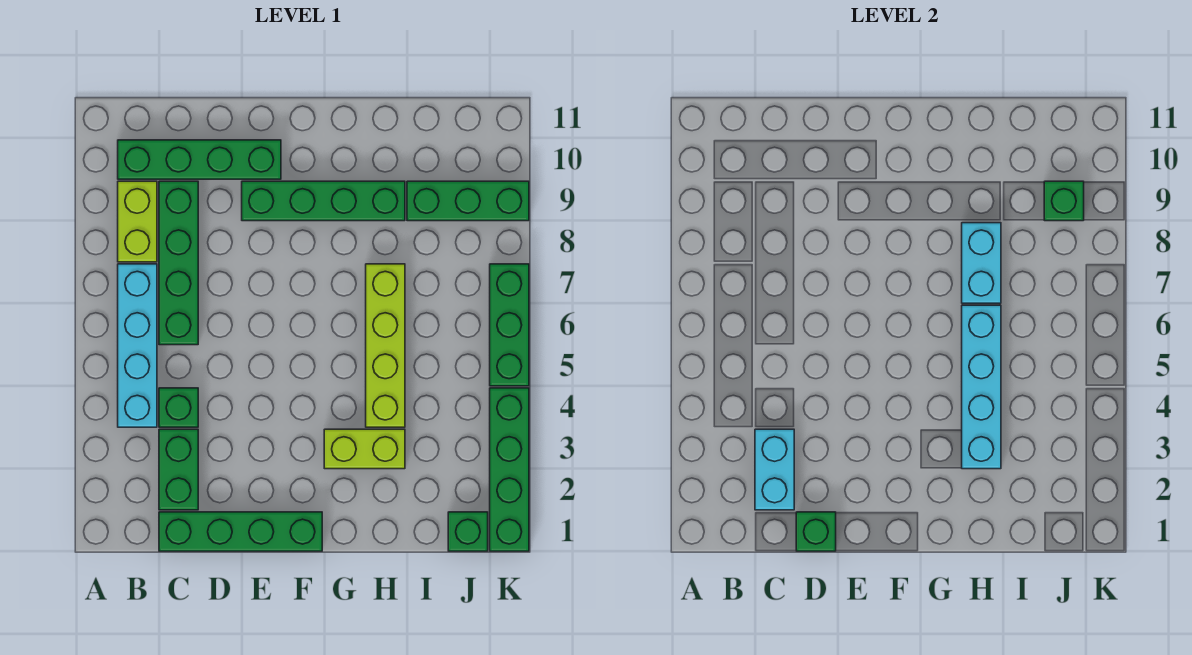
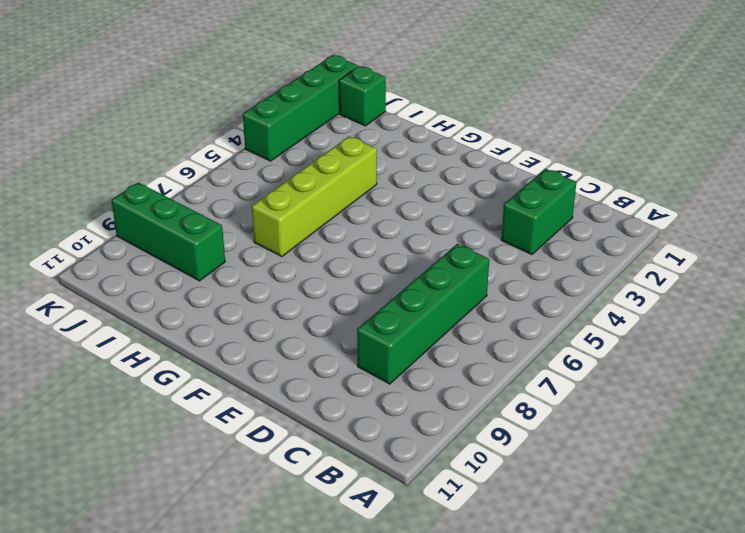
none -> cyan brick B4:B7 level 1
none -> lime brick B8:B9 level 1
none -> green brick B10:E10 level 1

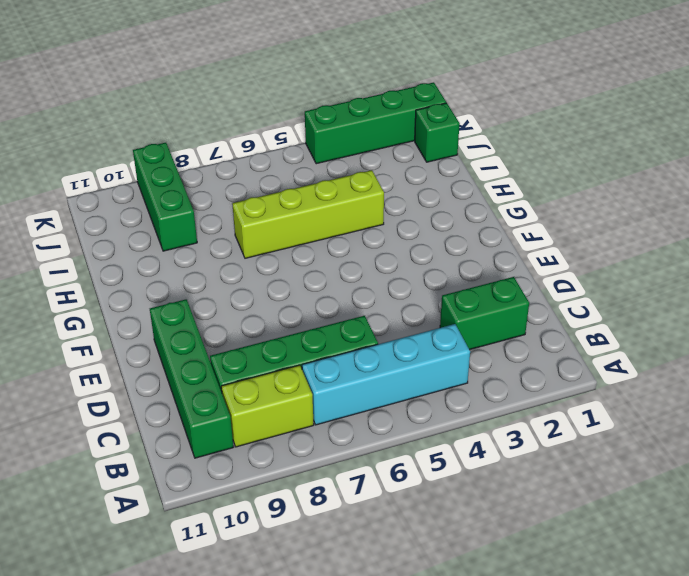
none -> green brick C1:F1 level 1
none -> green brick C4 level 1
none -> green brick E9:H9 level 1

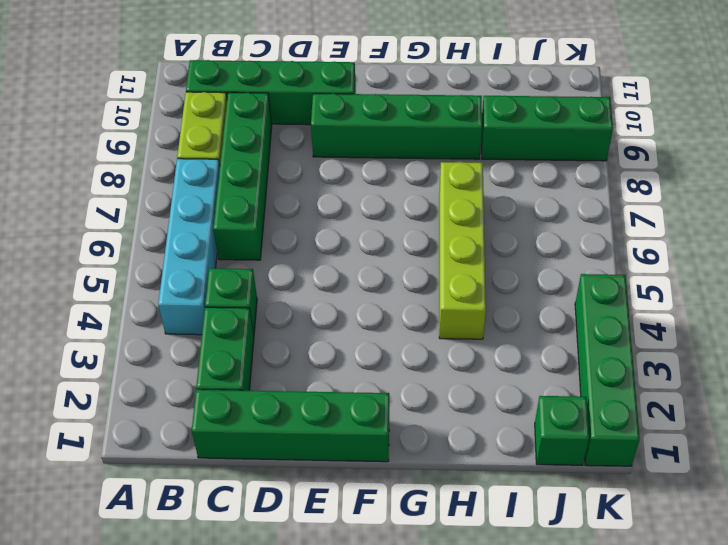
none -> lime brick G3:H3 level 1
none -> green brick K5:K7 level 1
none -> cyan brick C2:C3 level 2

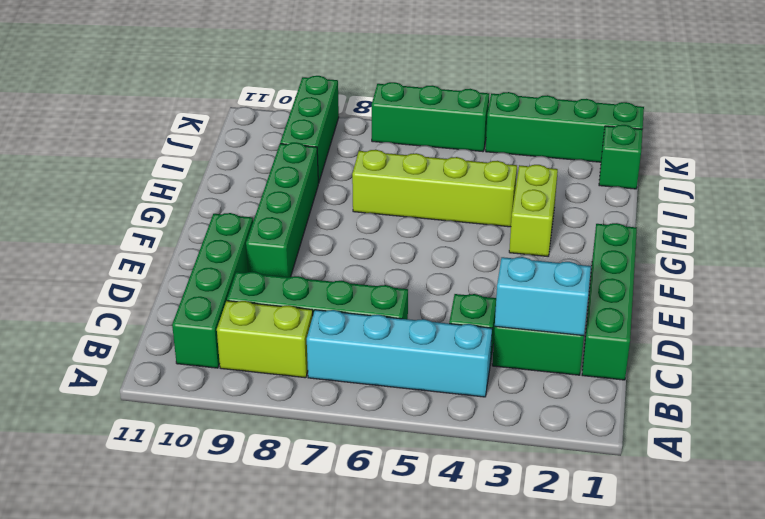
none -> green brick D1 level 2
none -> cyan brick H3:H6 level 2
none -> cyan brick H7:H8 level 2

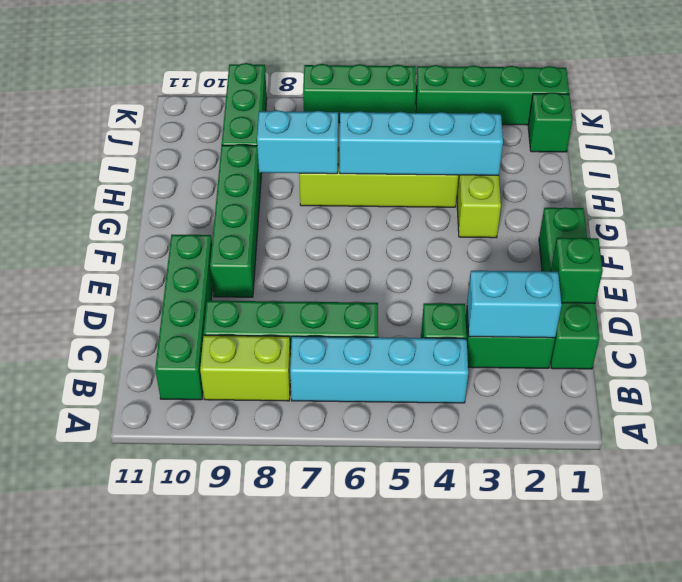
none -> green brick J9 level 2

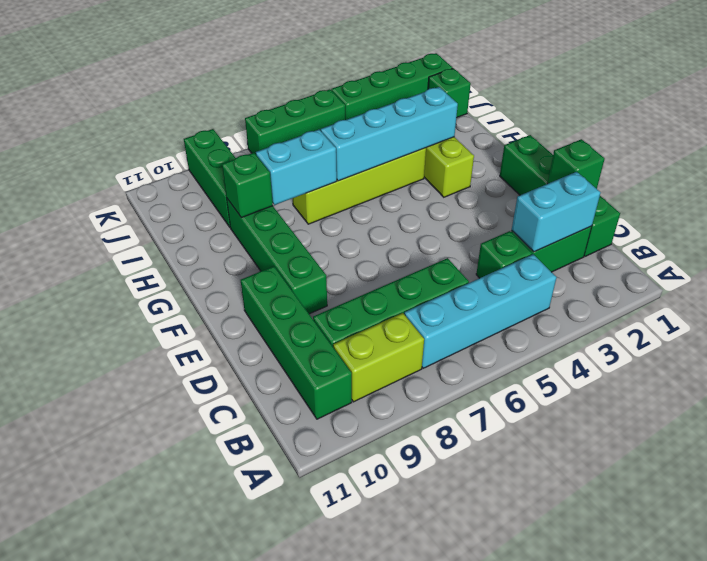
green brick H9 level 2 -> green brick J9 level 2

